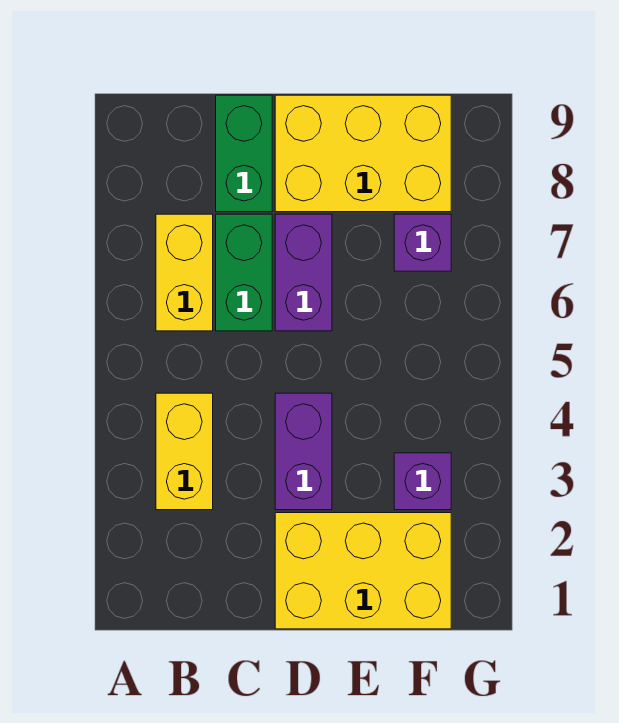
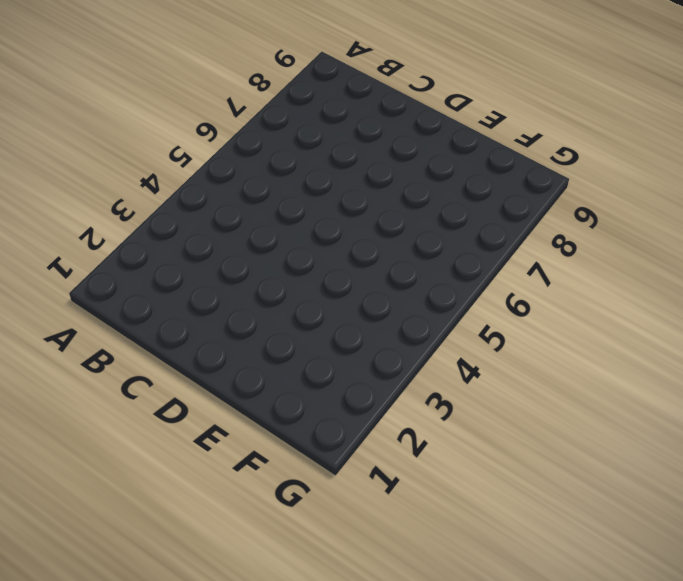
none -> yellow brick B3:B4 level 1
none -> yellow brick B6:B7 level 1

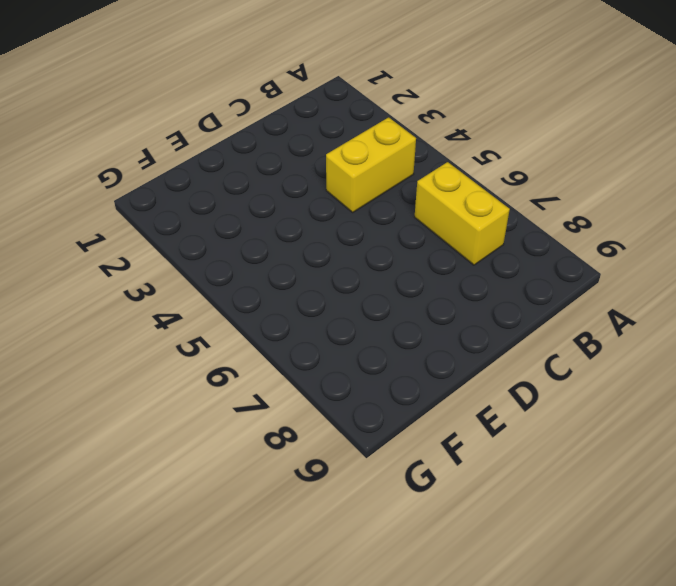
yellow brick B4:C4 level 1 -> yellow brick B3:B4 level 1
none -> green brick C6:C7 level 1
none -> green brick C8:C9 level 1

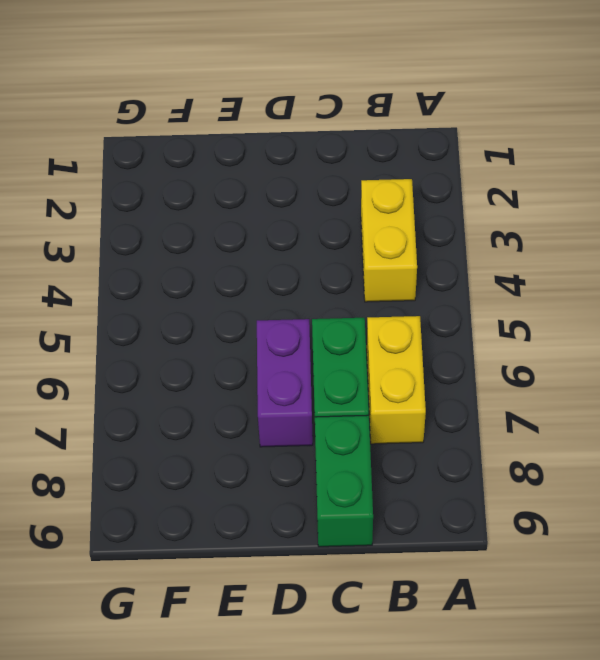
none -> yellow brick D1:F2 level 1
none -> purple brick D3:D4 level 1

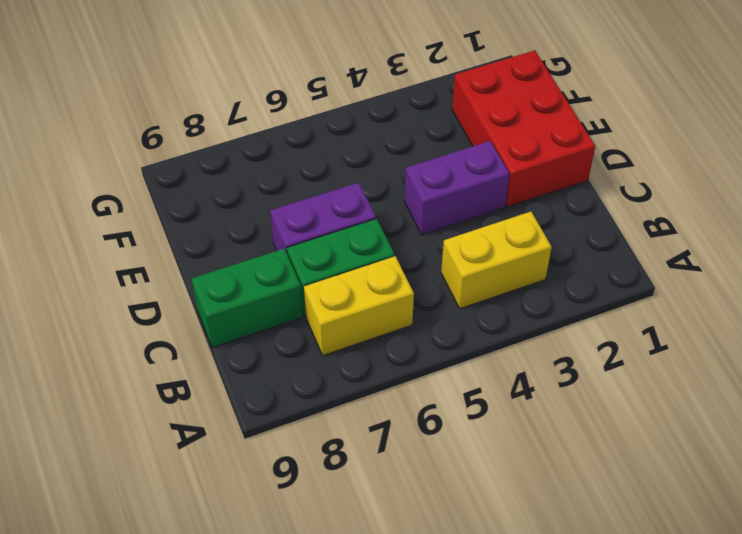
red brick D1:F2 level 1 -> yellow brick D1:F2 level 1
none -> yellow brick D8:F9 level 1
none -> purple brick F3 level 1

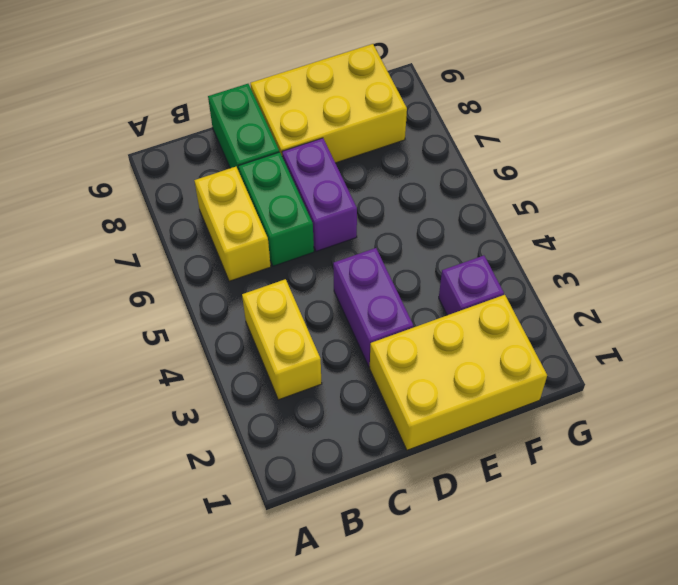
none -> purple brick F7 level 1

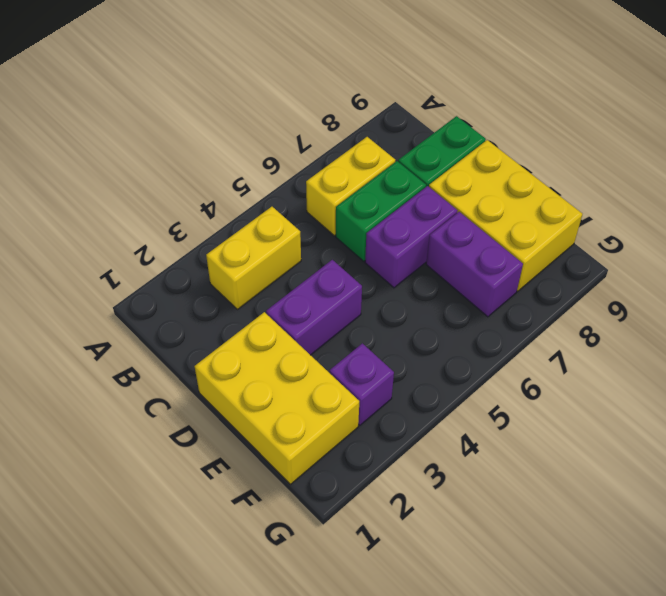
purple brick E7:F7 level 1 -> purple brick F7 level 1

